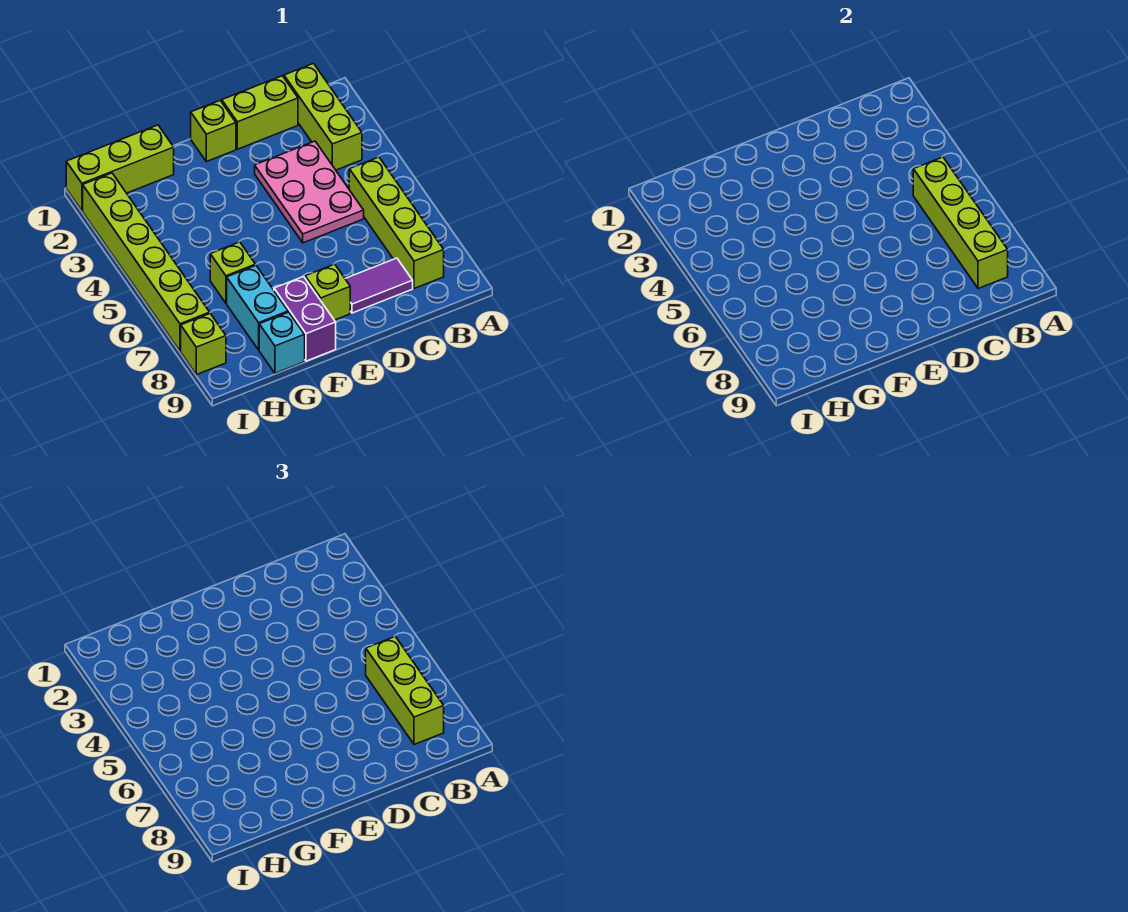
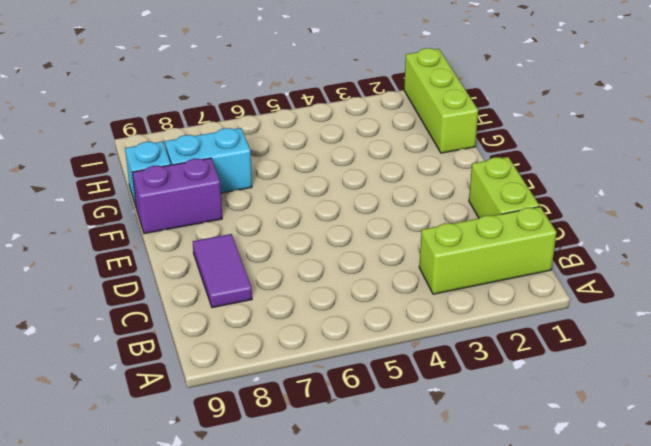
none -> lime brick B5:B8 level 1
none -> pink plate C3:D5 level 1
none -> lime brick E1 level 1

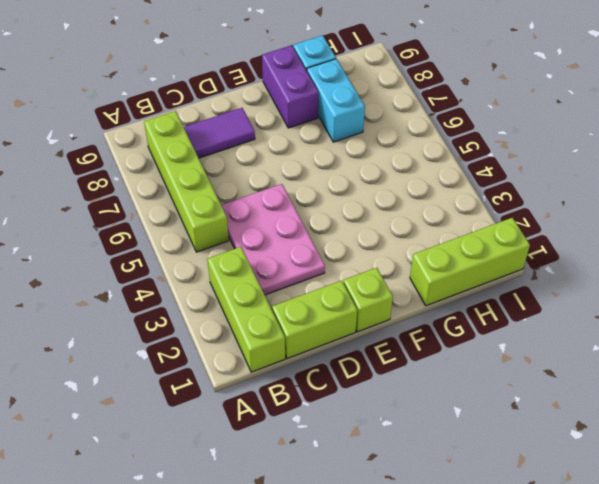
none -> lime brick E8 level 1
none -> lime brick G6 level 1
none -> lime brick I2:I7 level 1

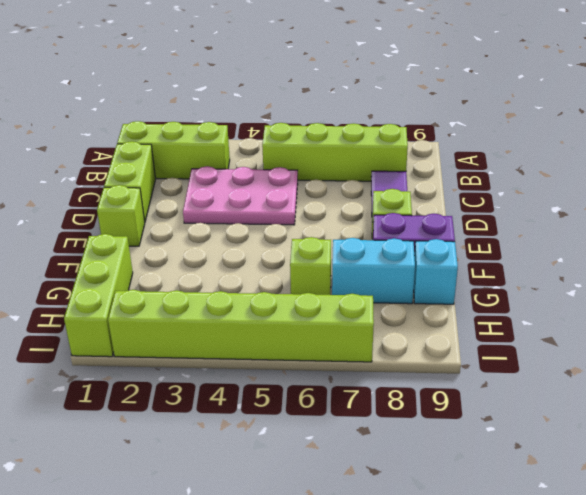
none -> lime brick I8 level 1
none -> lime brick B5:B8 level 2
none -> lime brick B6:B8 level 3

